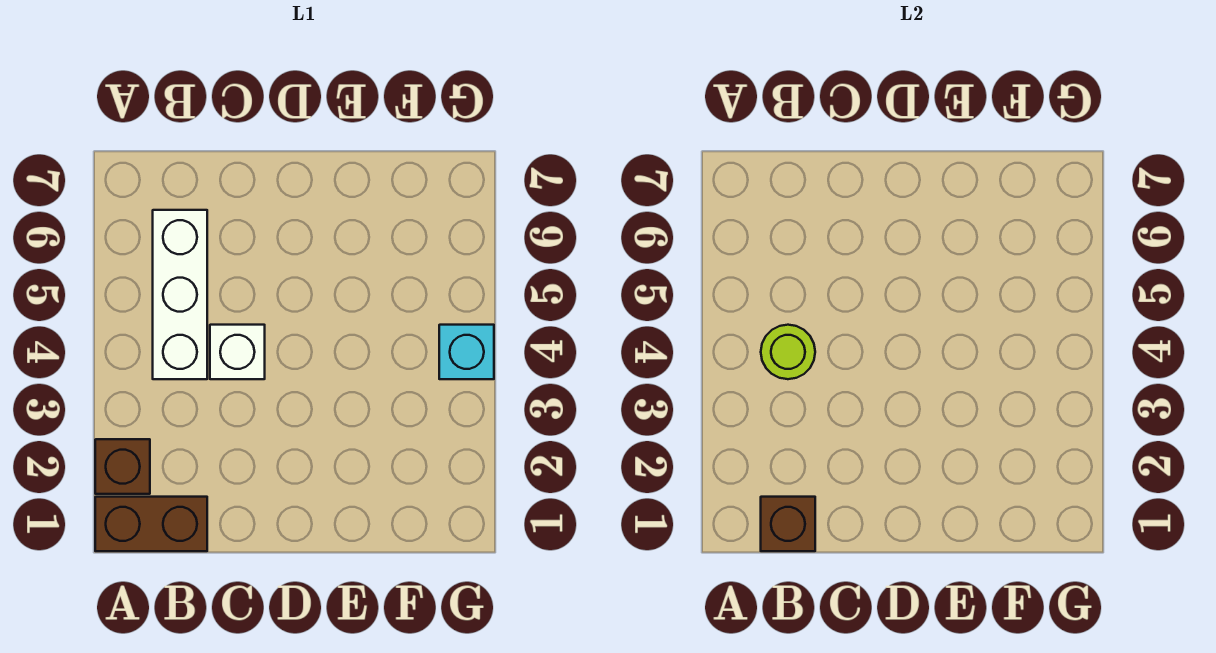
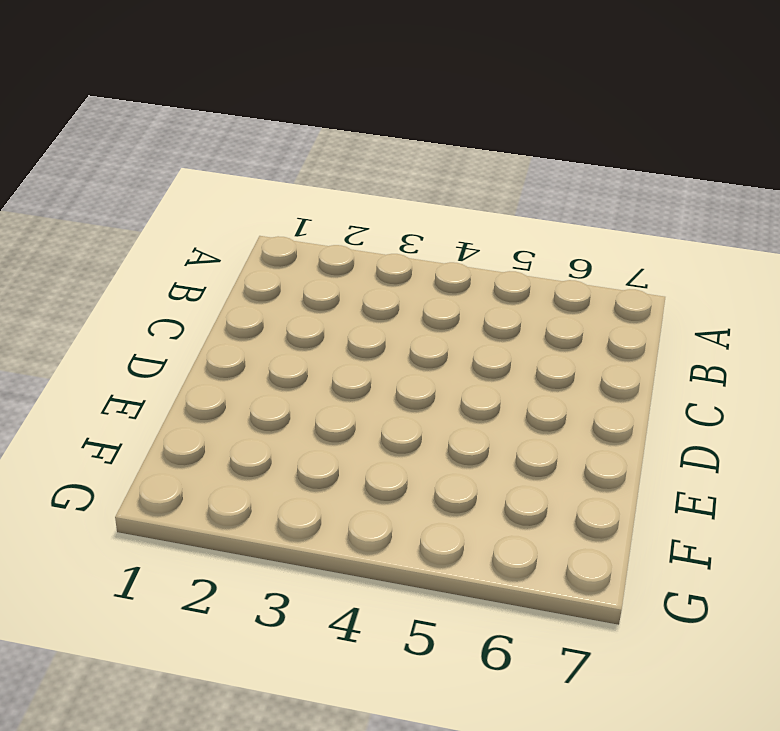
none -> brown brick A1:B1 level 1
none -> brown brick A2 level 1

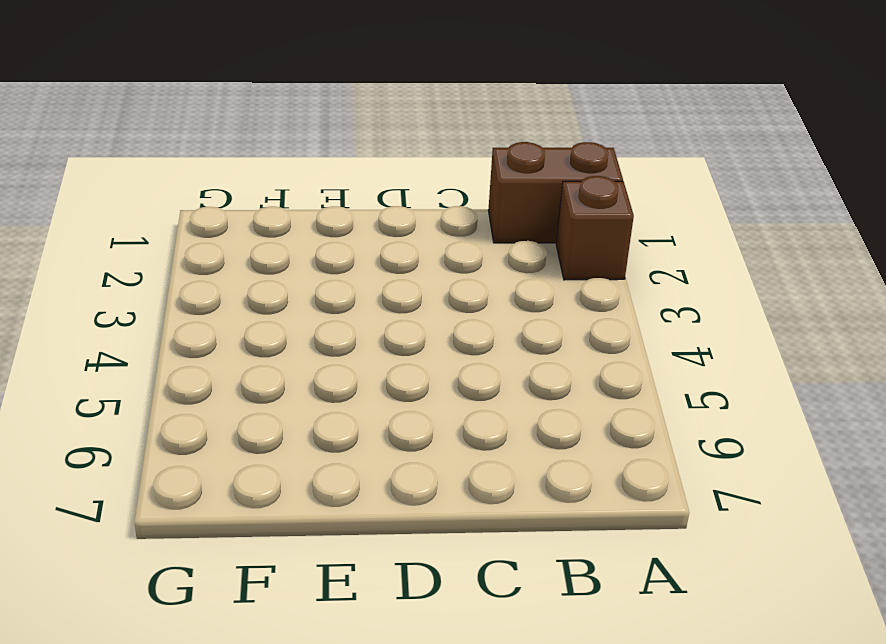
none -> white brick B4:B6 level 1
none -> white brick C4 level 1

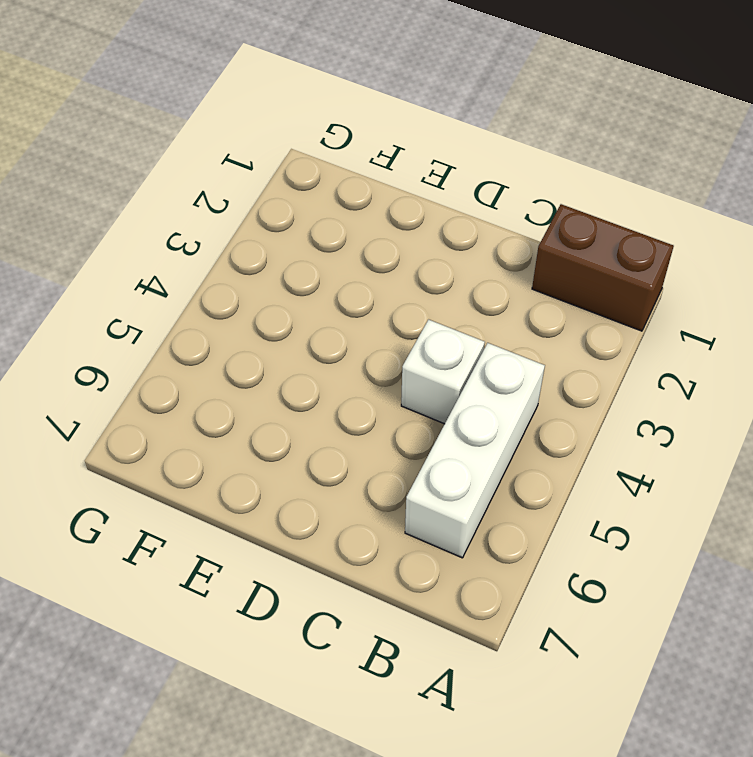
none -> brown brick A2 level 1
none -> cyan brick G4 level 1

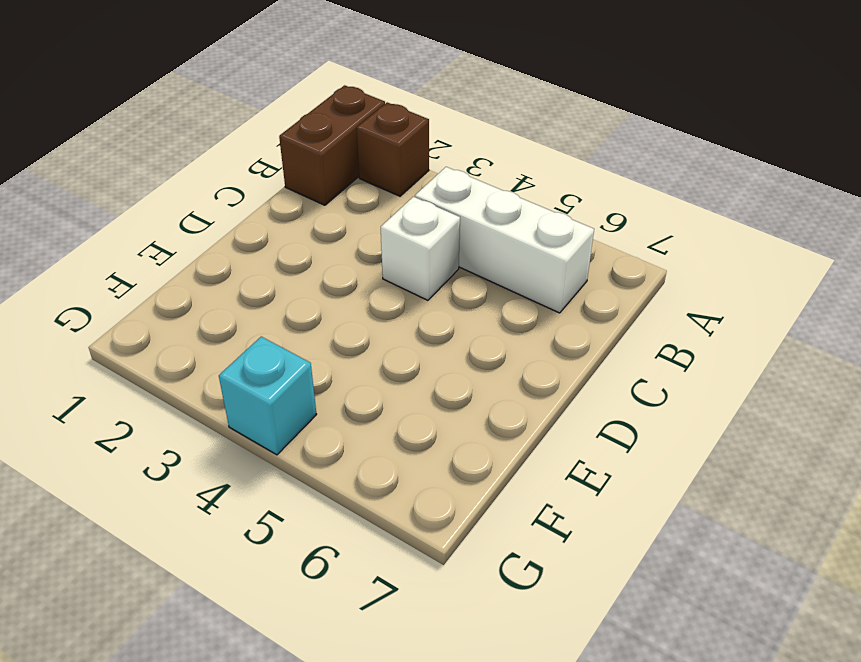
none -> brown brick B1 level 2
none -> lime round brick B4 level 2

